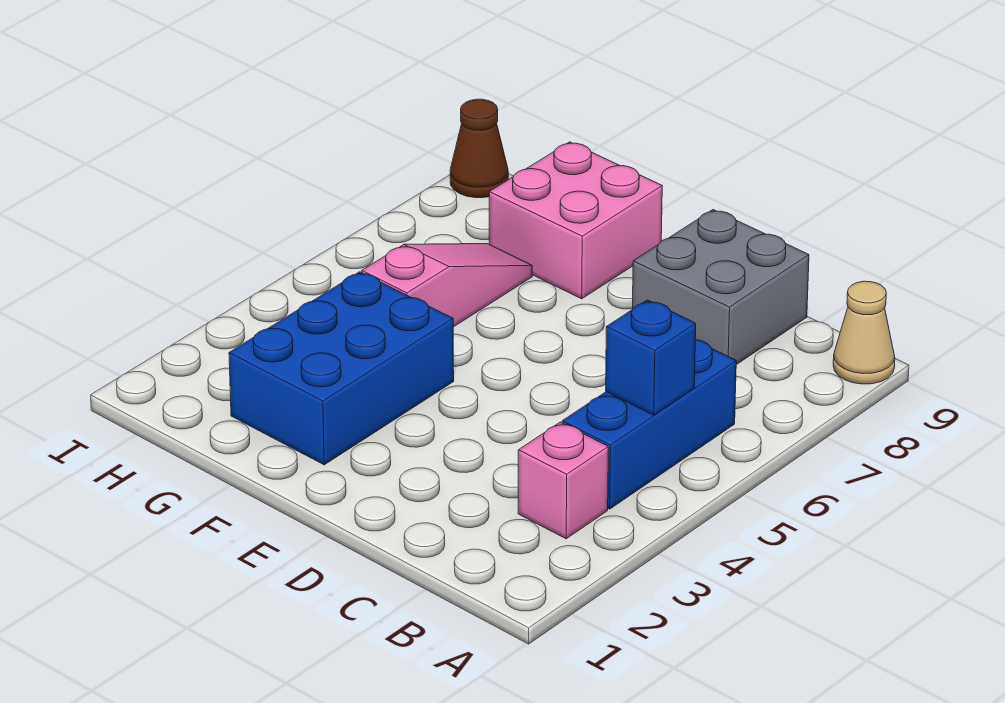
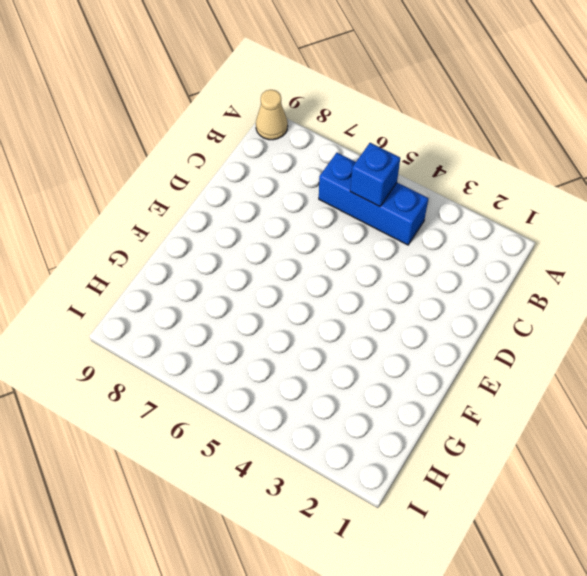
none -> pink brick B3 level 1
none -> grey brick C8:D9 level 1

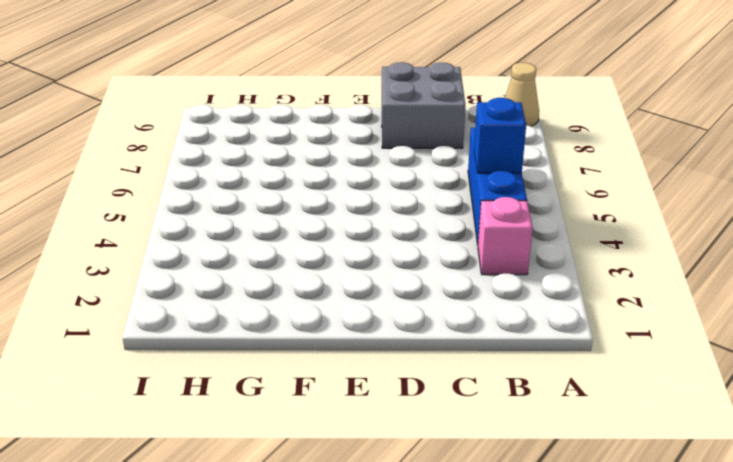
none -> blue brick F2:G4 level 1
none -> pink brick F8:G9 level 1

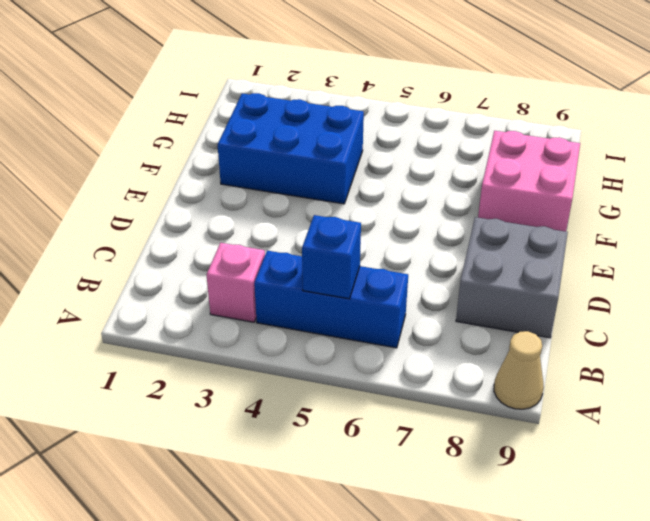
none -> pink slope G5:G7 level 1 top 5
none -> brown cone I9 level 1

